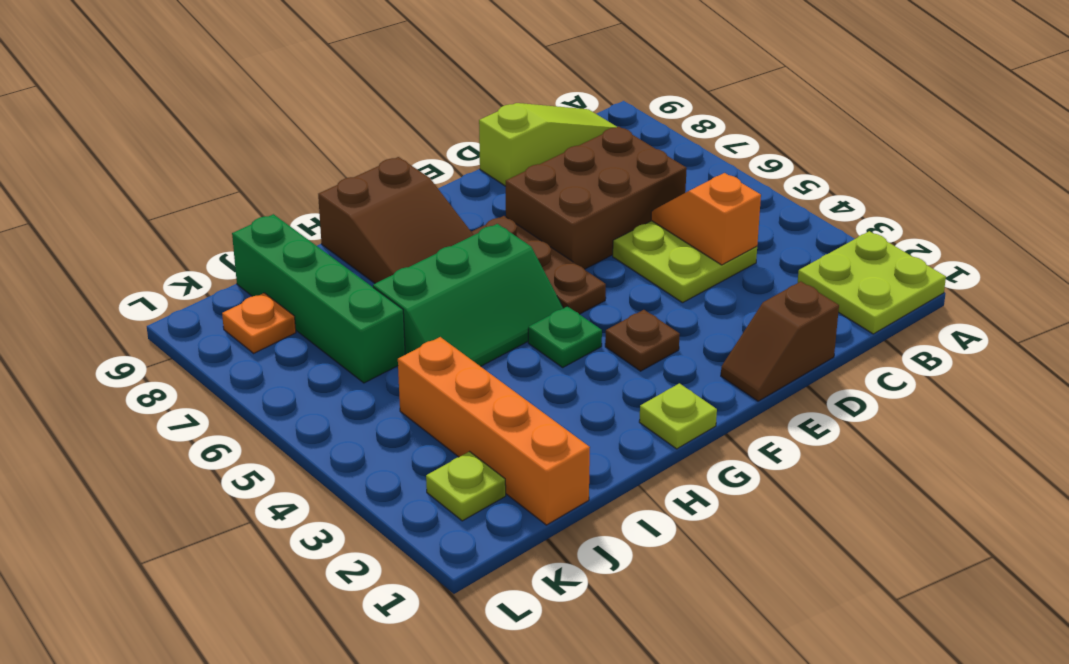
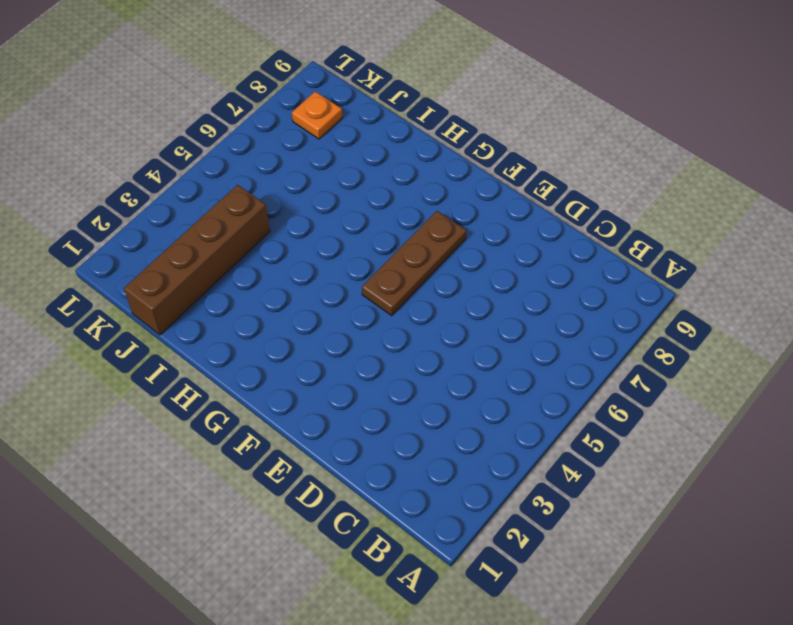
brown brick J1:J4 level 1 -> orange brick J1:J4 level 1
none -> lime plate A1:B2 level 1
none -> lime slope B9:D9 level 1 top D
none -> lime plate C4:D5 level 1

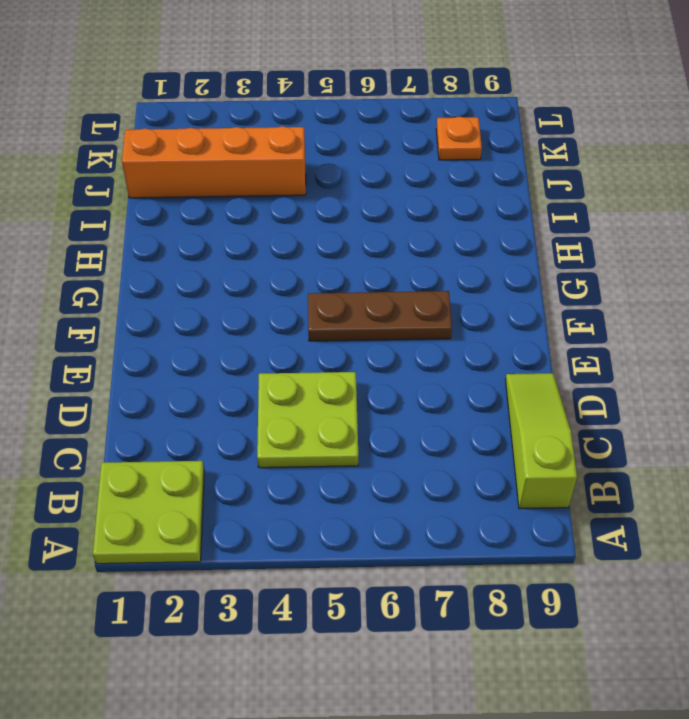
lime slope B9:D9 level 1 top B -> lime slope B9:D9 level 1 top D
none -> brown brick C6:E7 level 1
none -> brown slope D1:E1 level 1 top D
none -> brown plate F3 level 1

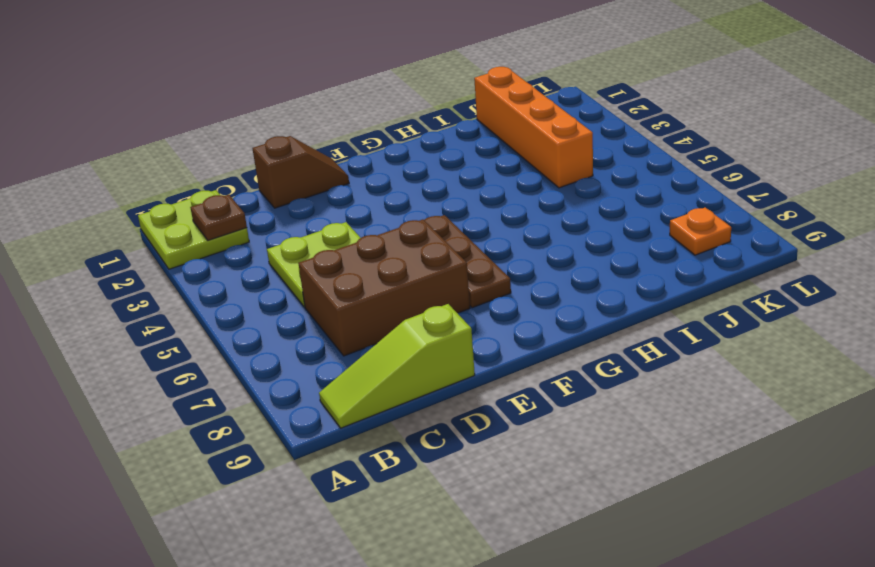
brown plate B2 level 2 -> brown plate F3 level 1
none -> lime plate G1 level 1
none -> green plate G4 level 1
none -> green slope G5:I6 level 1 top 6

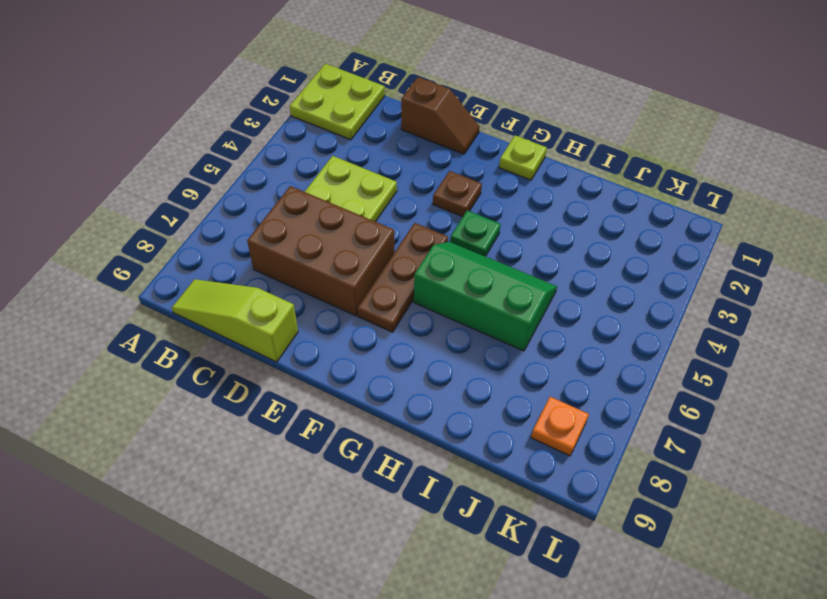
none -> brown slope G7:H9 level 1 top 9
none -> orange brick J1:J4 level 1
none -> green brick J6:J9 level 1

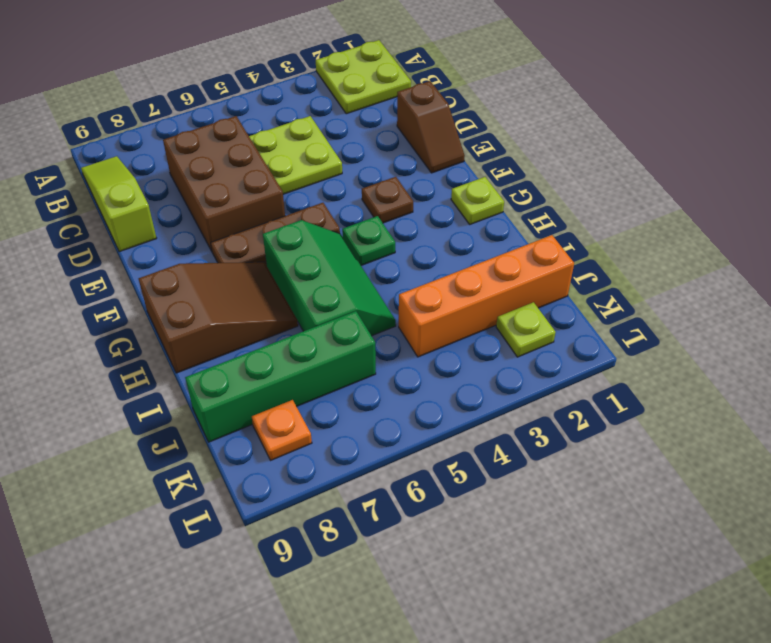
none -> orange slope C4:C5 level 2 top 4

